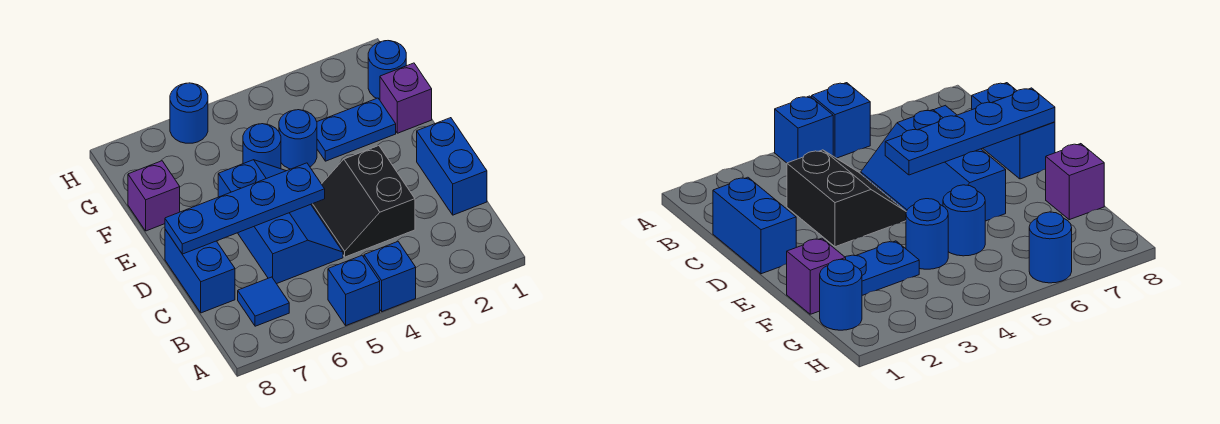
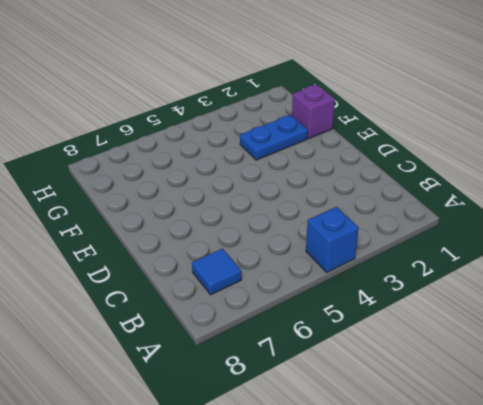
none -> blue brick A5 level 1
none -> blue brick C1:D1 level 1
none -> black slope C3:D4 level 1 top 3

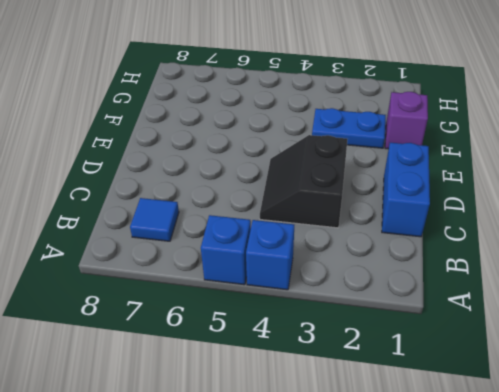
none -> blue slope C5:E6 level 1 top 6
none -> blue brick C8:D8 level 1
none -> blue round brick F4 level 1

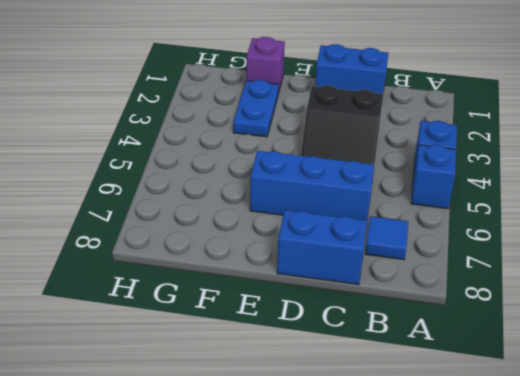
none -> blue round brick F4 level 1
none -> blue round brick F5 level 1
none -> purple brick F8 level 1

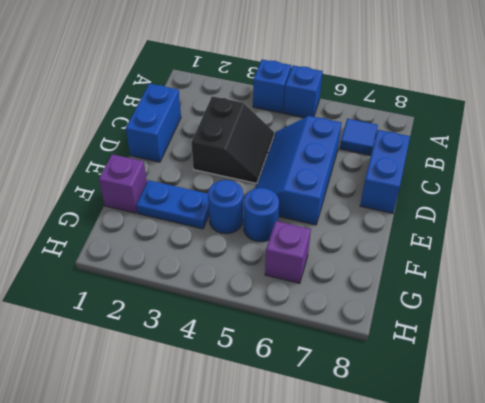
purple brick G6 level 1 -> purple brick F8 level 1
none -> blue round brick G1 level 1
none -> blue round brick H6 level 1
none -> blue plate D5:D8 level 2

